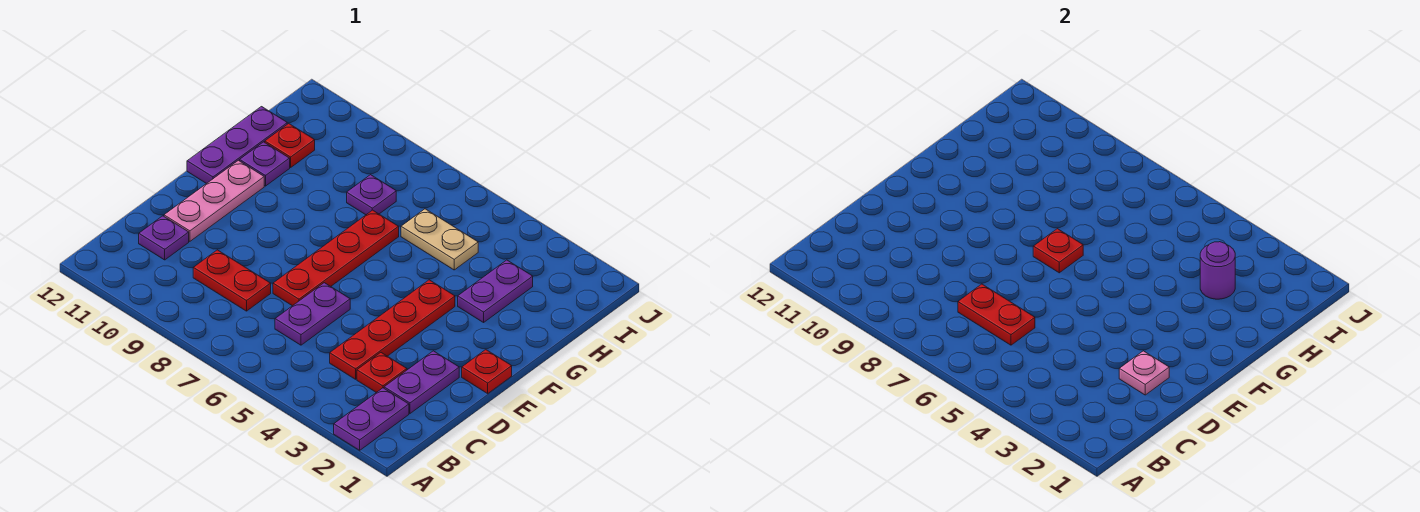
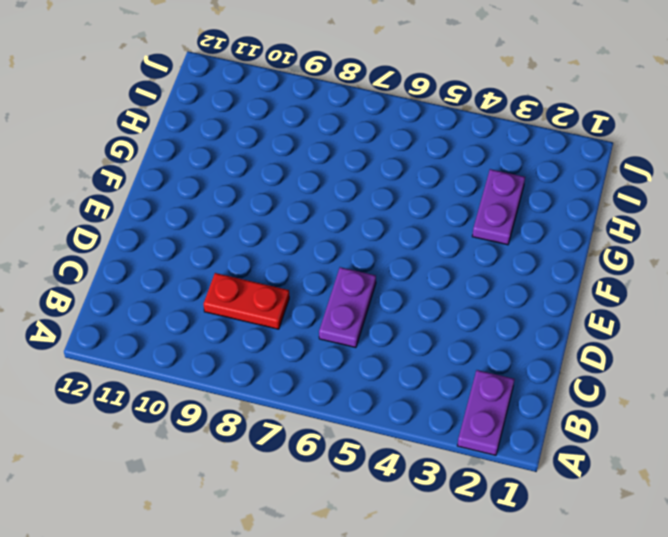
none -> purple plate C2:D2 level 1
none -> red plate C3 level 1
none -> red plate C4:F4 level 1

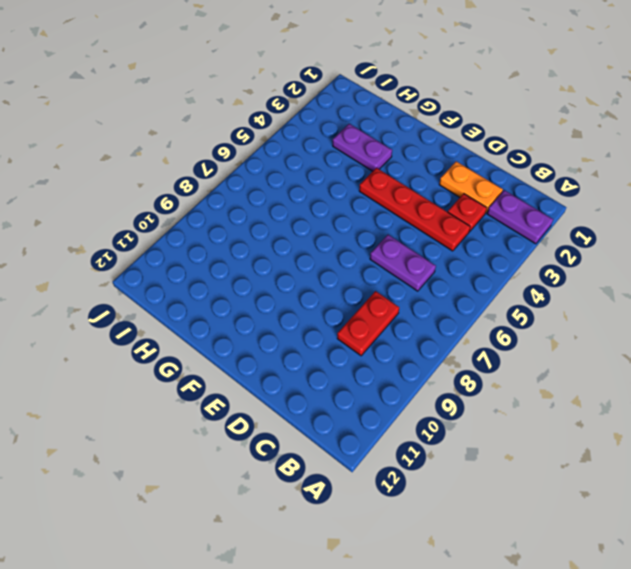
orange plate C2:D2 level 1 -> purple plate C2:D2 level 1
none -> purple plate C11 level 1
none -> red plate D7:G7 level 1
none -> pink plate D11:F11 level 1

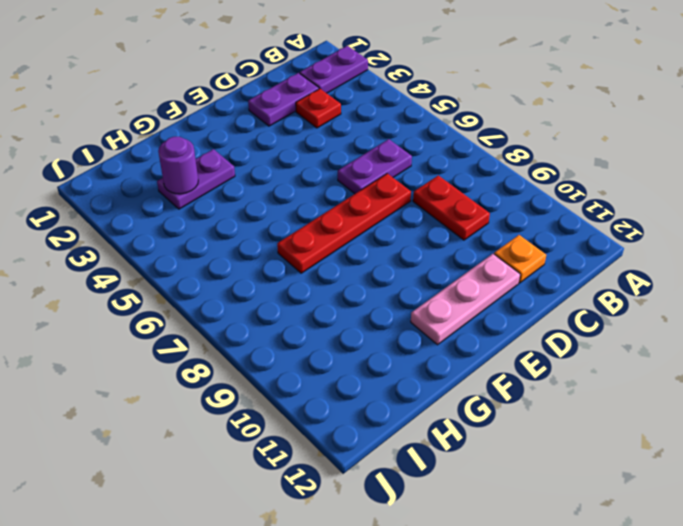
orange plate C11 level 1 -> purple plate C11 level 1
none -> red plate C4:F4 level 1
none -> red plate E1 level 1
none -> purple plate F12:H12 level 1

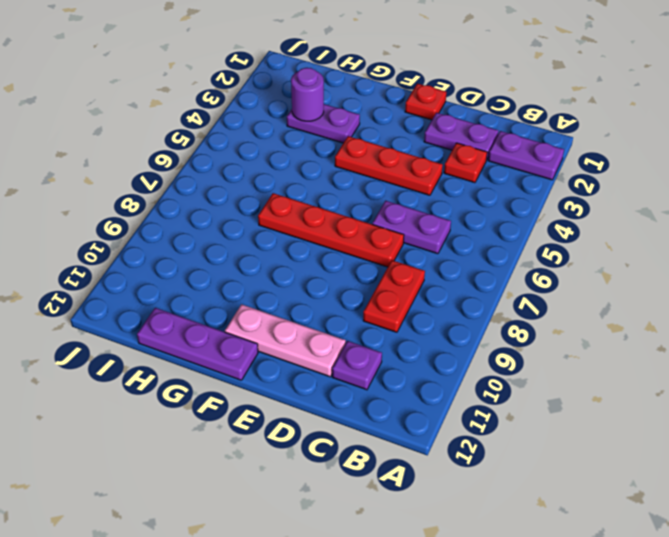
red plate D4:F4 level 1 -> red plate C4:F4 level 1
none -> purple plate G11 level 1
none -> tan plate H5:H6 level 1
none -> purple plate H8 level 1

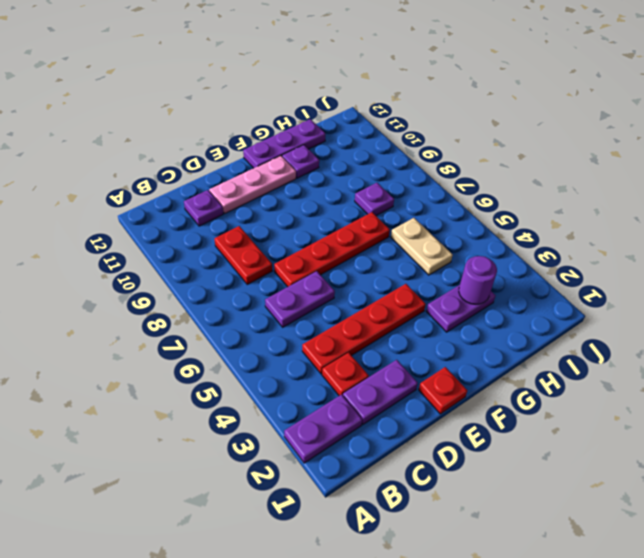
none -> red plate H11 level 1
none -> red plate C6:C7 level 2
none -> pink plate D2 level 2

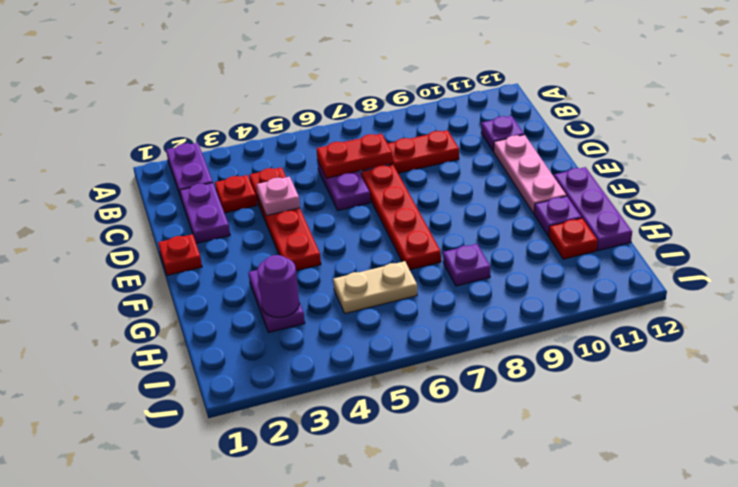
pink plate D4 level 2 -> pink plate D2 level 2
none -> red plate F7 level 2

